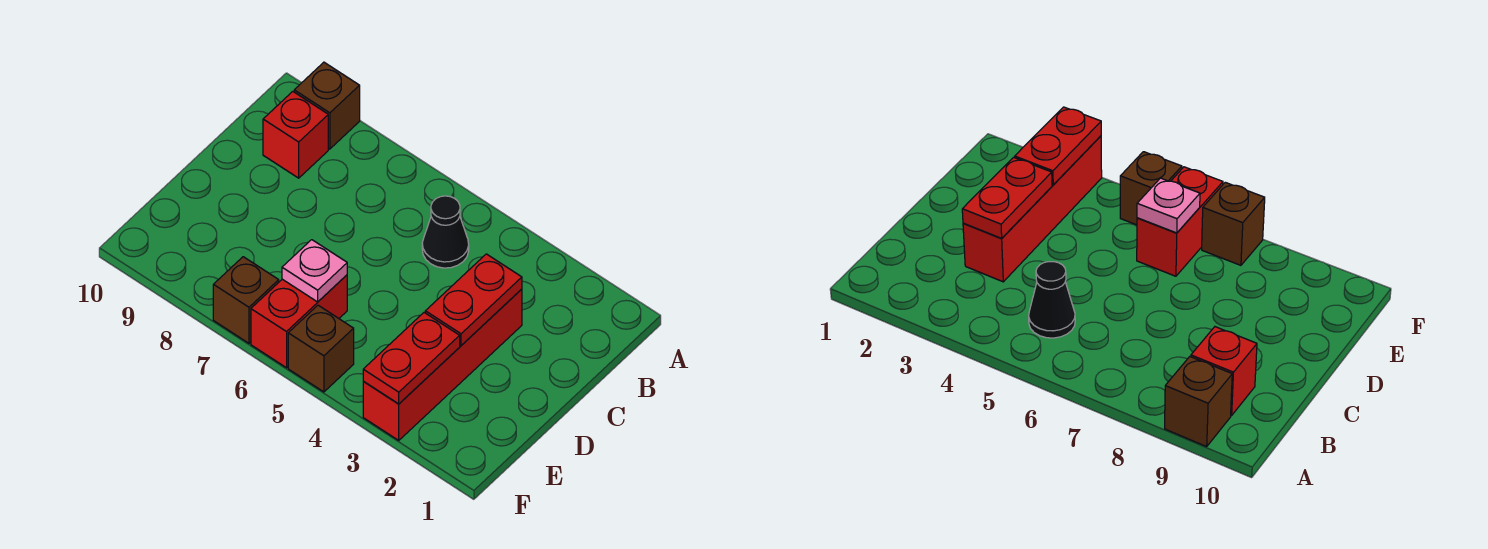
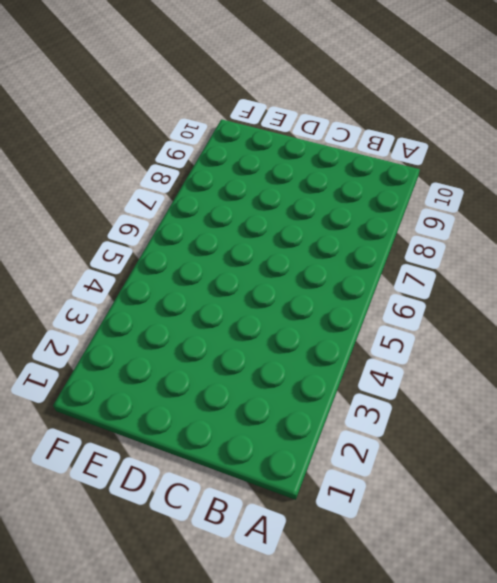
none -> brown brick A9 level 1
none -> black cone B5 level 1

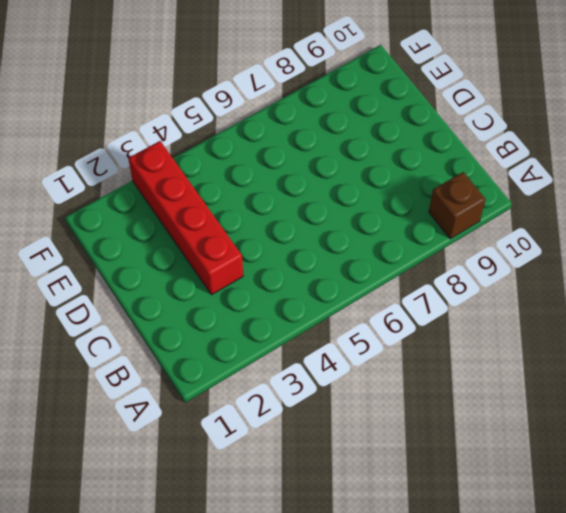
none -> black cone B5 level 1
none -> red brick B9 level 1

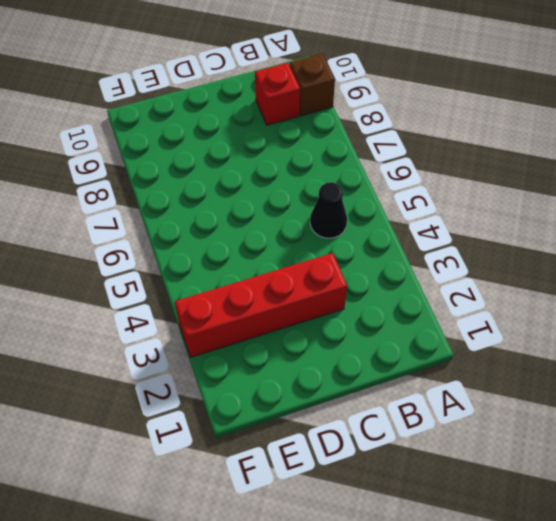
none -> red brick E6:F6 level 1
none -> brown brick F5 level 1

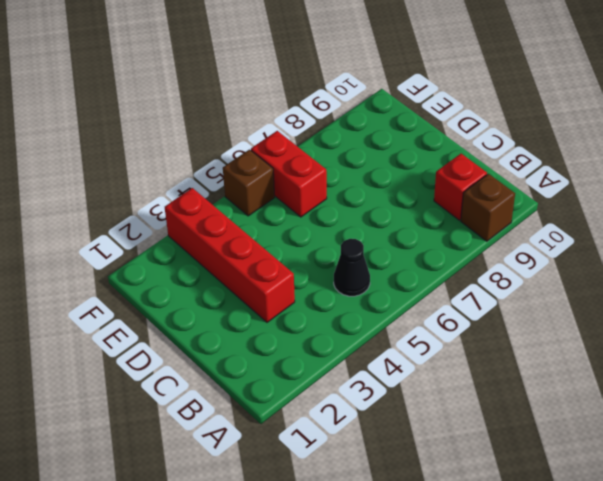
none -> brown brick F7 level 1
none -> red plate C3:D3 level 2

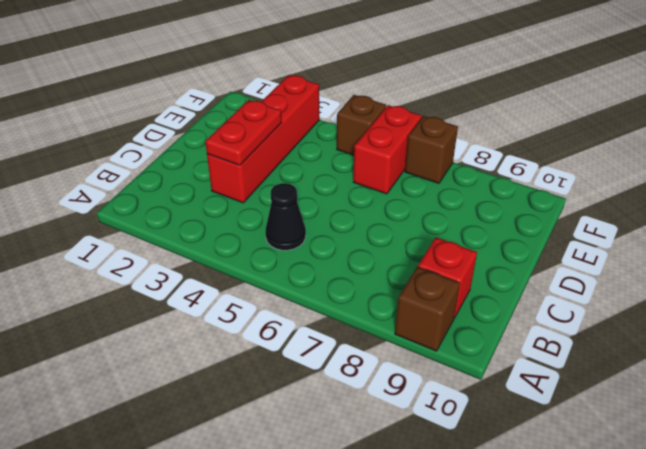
none -> red plate E3:F3 level 2
none -> pink plate E6 level 2

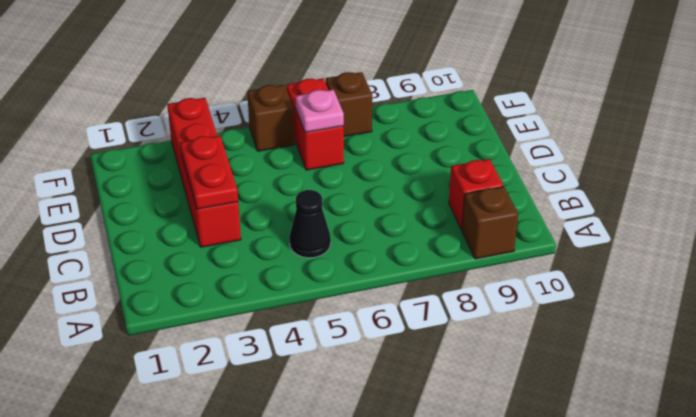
none -> red plate E3:F3 level 2

